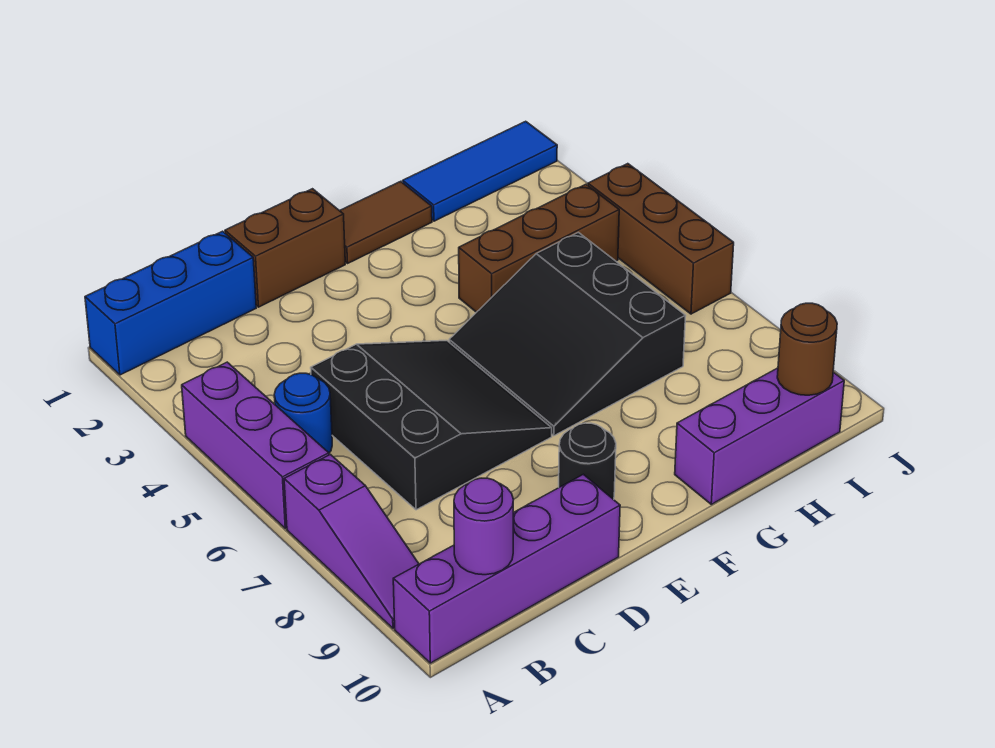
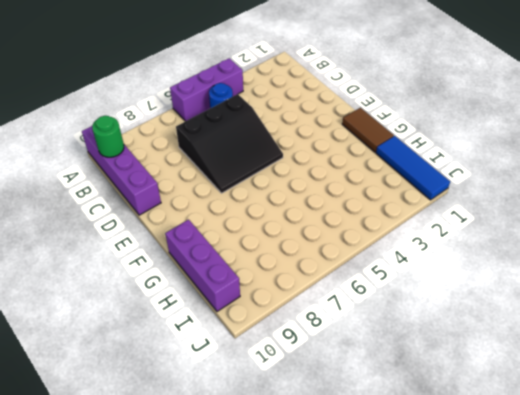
green round brick B10 level 2 -> purple round brick B10 level 2
none -> blue brick A1:C1 level 1
none -> purple slope A7:A9 level 1 top 7
none -> brown brick D1:E1 level 1

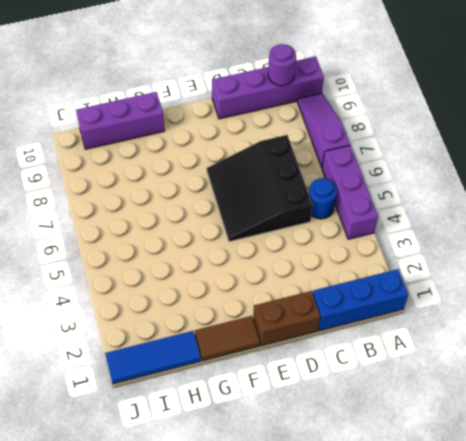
none -> black round brick E9 level 1
none -> black slope F5:H7 level 1 top H
none -> brown brick G4:I4 level 1

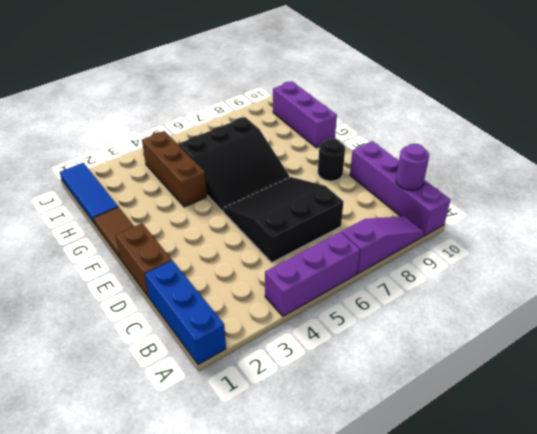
none -> blue round brick B5 level 1
none -> brown brick J4:J6 level 1
none -> brown round brick I10 level 2

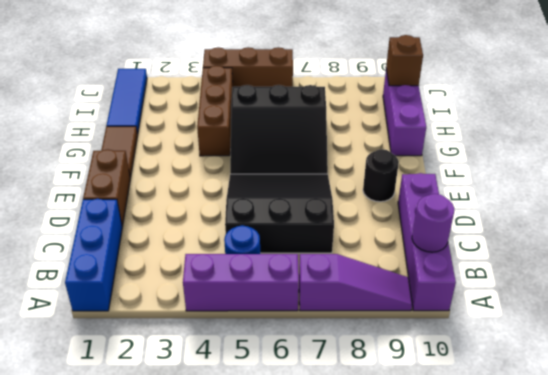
brown brick I10 level 2 -> brown round brick I10 level 2

